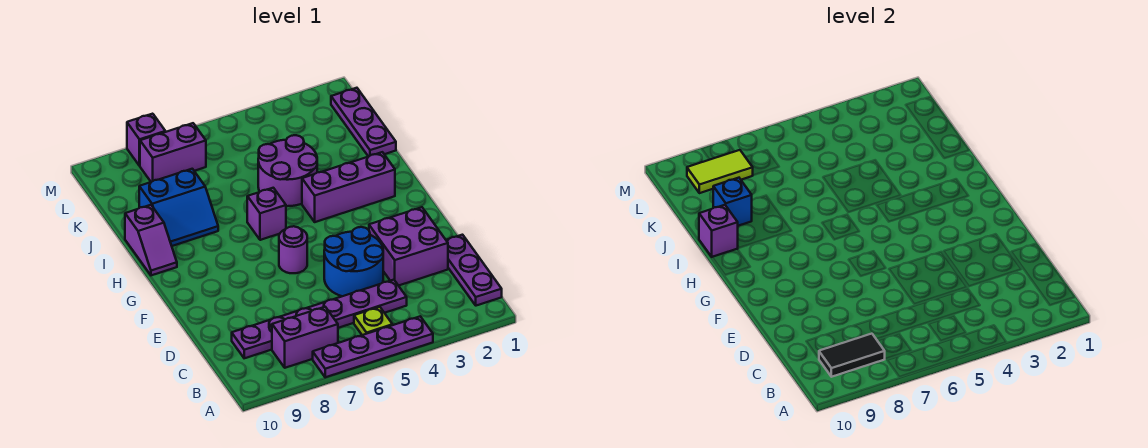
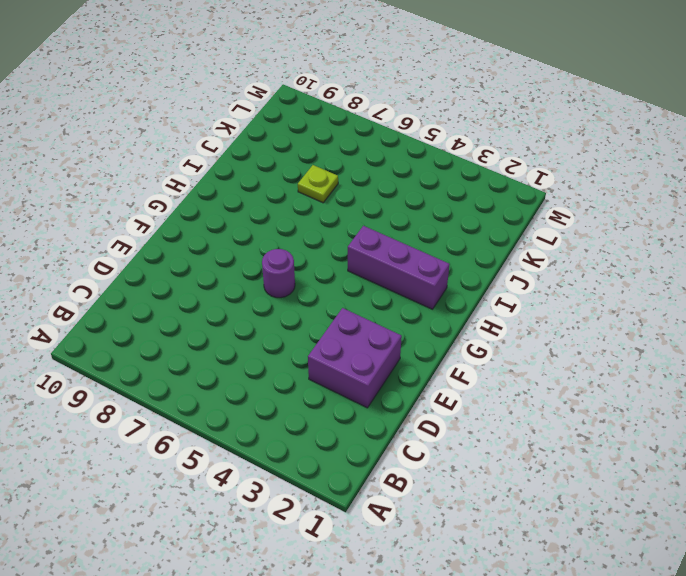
lime plate J7 level 1 -> lime plate B5 level 1
none -> purple plate A4:A7 level 1
none -> purple plate B1:D1 level 1
none -> purple brick B7:B8 level 1

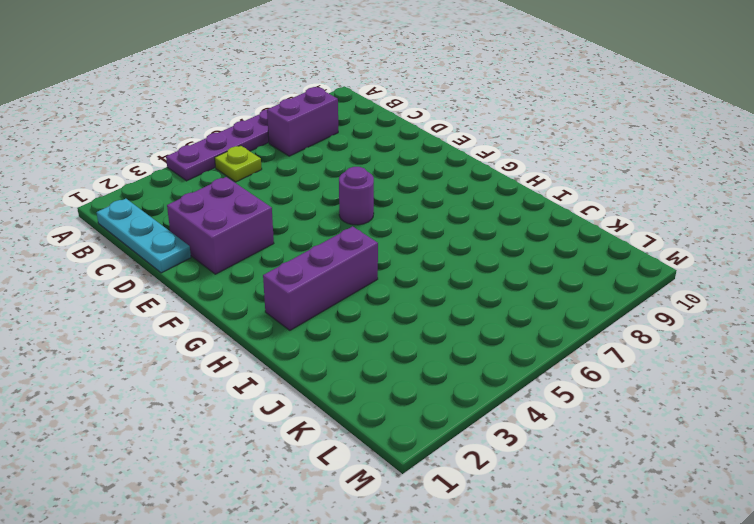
cyan plate B1:D1 level 1 -> purple plate B1:D1 level 1
none -> purple plate C4:C9 level 1
none -> blue round brick D4:E5 level 1
none -> purple brick H6 level 1

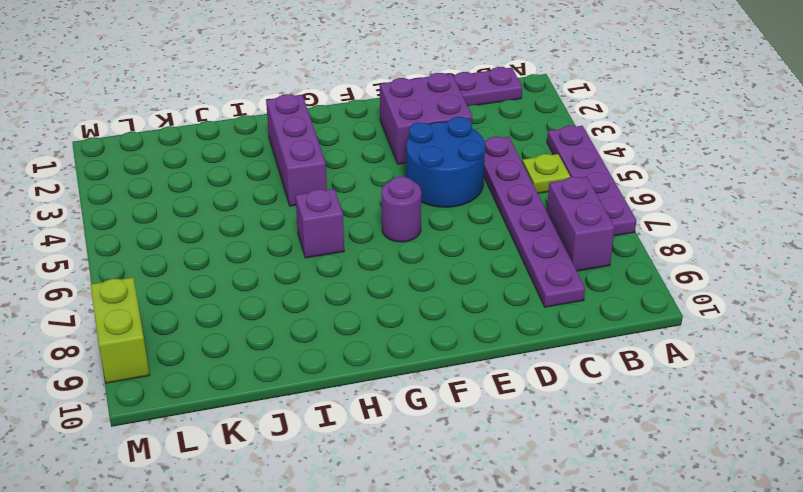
lime brick M8:M9 level 1 -> purple brick M8 level 1
none -> purple slope H10:I10 level 1 top I
none -> purple round brick I4:J5 level 1
none -> blue slope I8:J9 level 1 top J

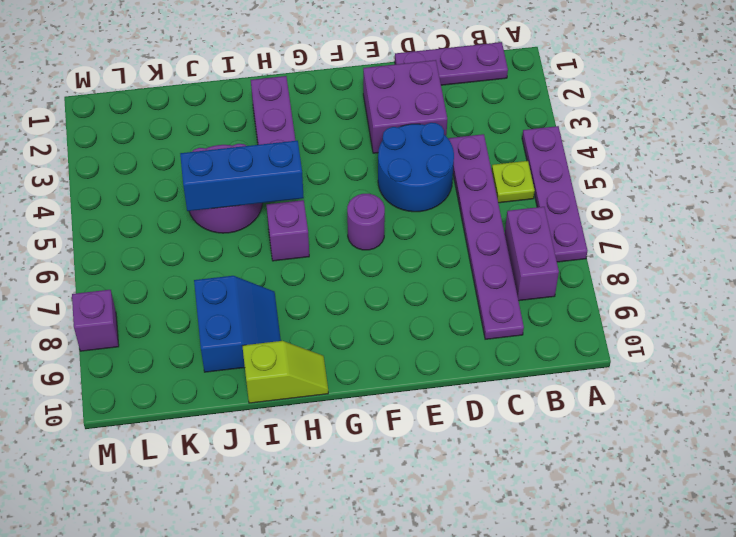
blue brick H5:J5 level 2 -> none
lime slope H10:I10 level 1 top I -> purple slope H10:I10 level 1 top I
none -> purple plate J1:L1 level 1
none -> purple brick L7:L8 level 1
none -> black tile B8:B9 level 2

